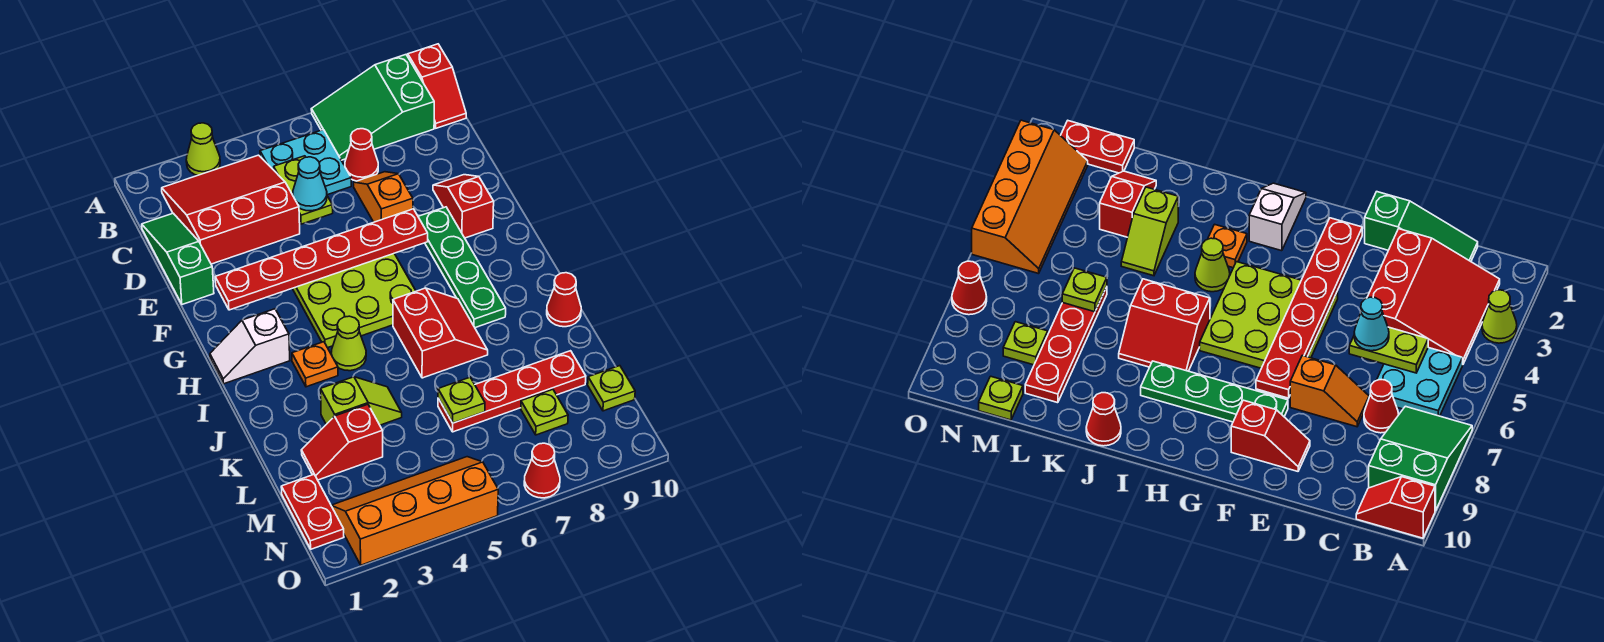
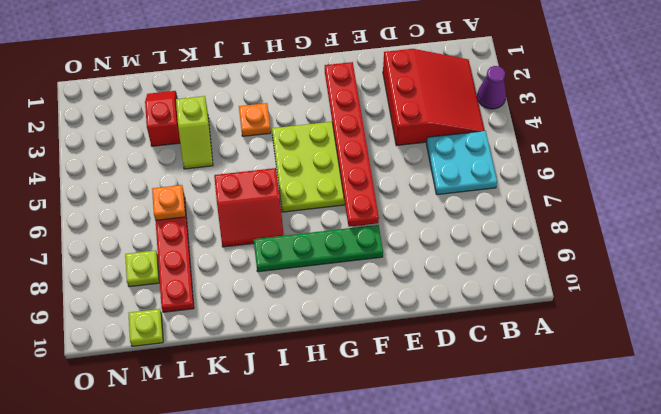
purple cone A3 level 1 -> lime cone A3 level 1
orange plate L6 level 2 -> lime plate L6 level 2
none -> green slope A7:B9 level 1 top 9
none -> red slope A10:B10 level 1 top A
none -> green slope C1:E1 level 1 top E

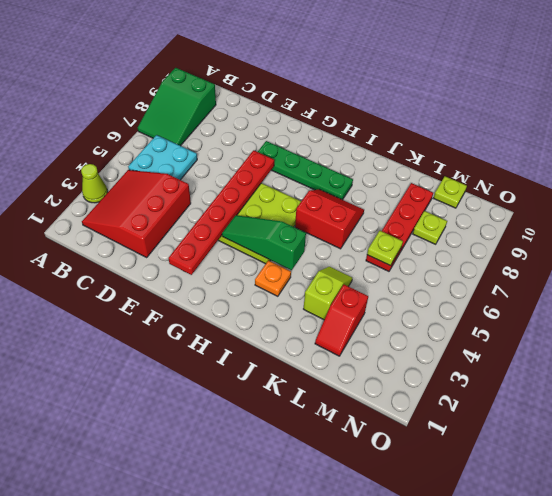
green slope G4:I4 level 2 top I -> green slope C1:E1 level 1 top E
none -> red slope A10:B10 level 1 top A
none -> red cone C7 level 1
none -> orange slope D7:E7 level 1 top E

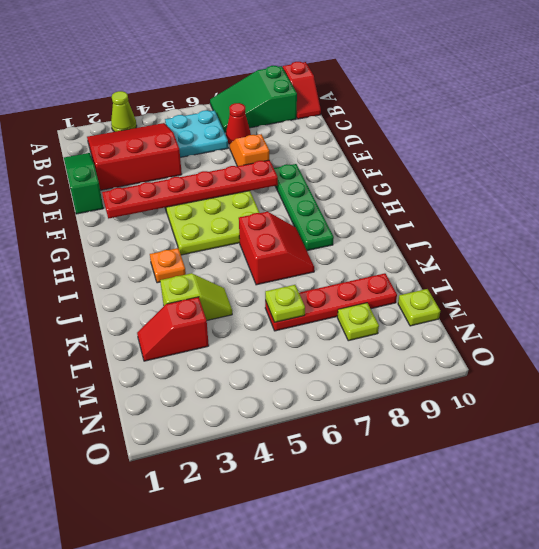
none -> red slope E9:F9 level 1 top F
none -> white slope H1:H2 level 1 top 2
none -> lime cone I4 level 1

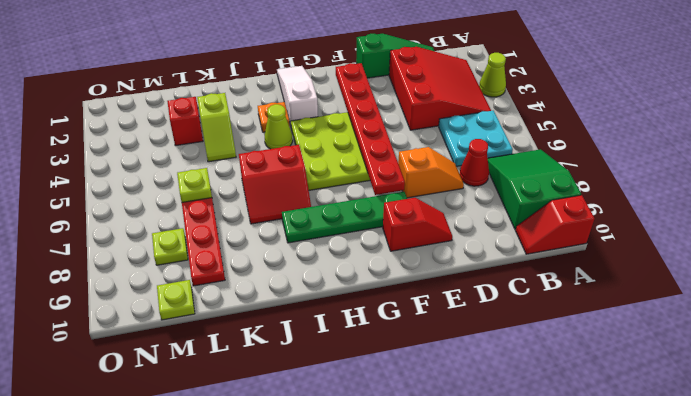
white slope H1:H3 level 1 top 3 -> white slope H1:H2 level 1 top 2
none -> red cone J10 level 1
none -> red plate M1:N1 level 1
none -> orange slope N2:O5 level 1 top O

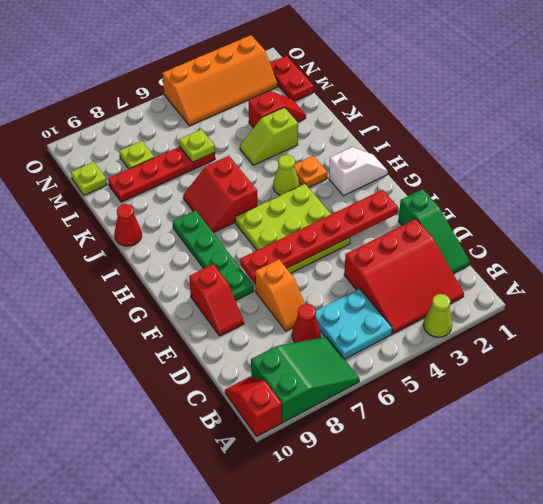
none -> red cone O7 level 1
none -> lime plate C5:D5 level 2
none -> cyan cone D5 level 3

